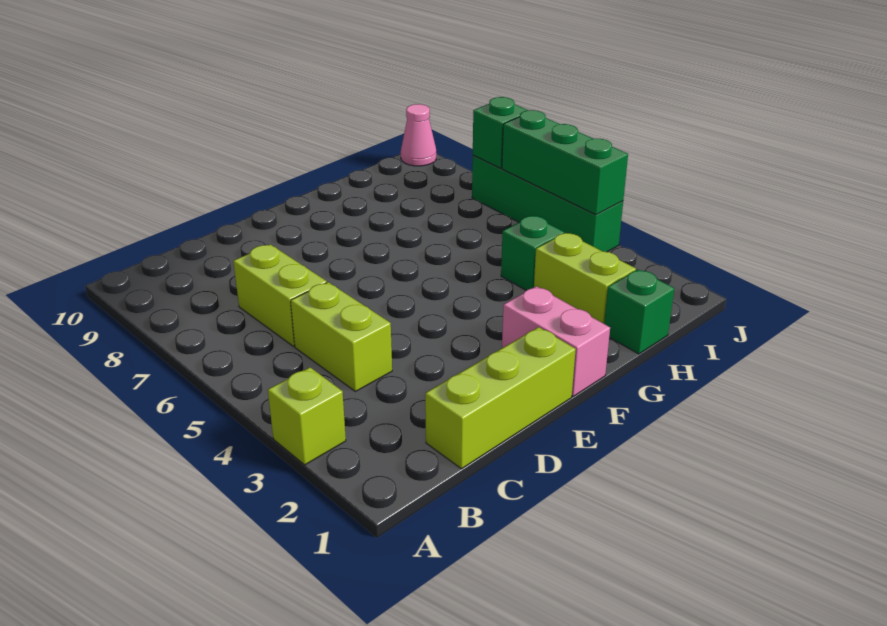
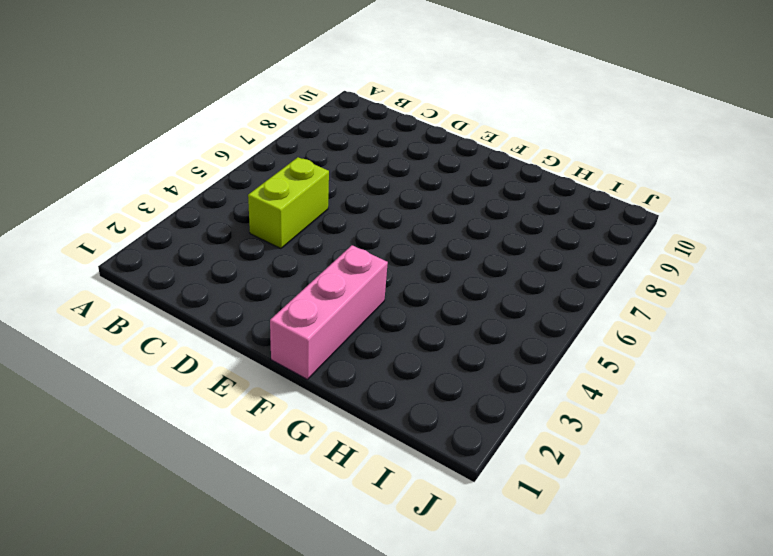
pink brick F1:F3 level 1 -> pink brick F1:F2 level 1
none -> lime brick A3 level 1
none -> lime brick C1:E1 level 1
none -> lime brick C6:C7 level 1

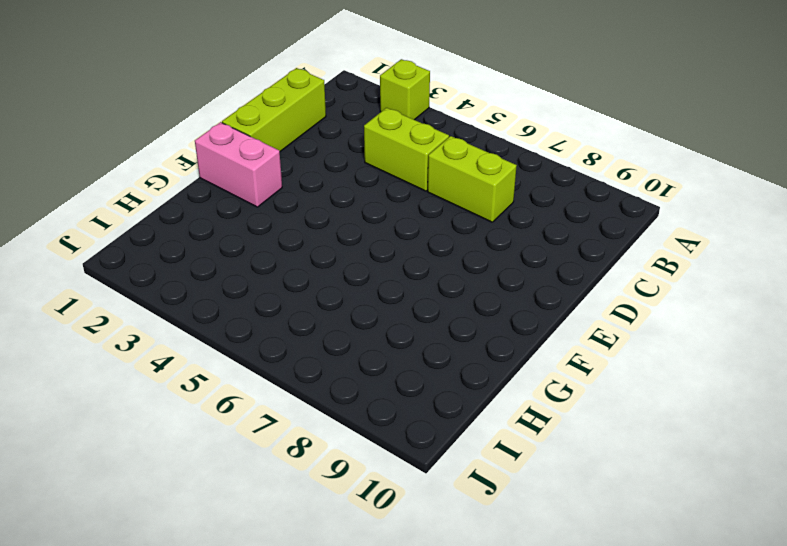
none -> green brick H1 level 1
none -> lime brick H2:H3 level 1
none -> green brick H4 level 1

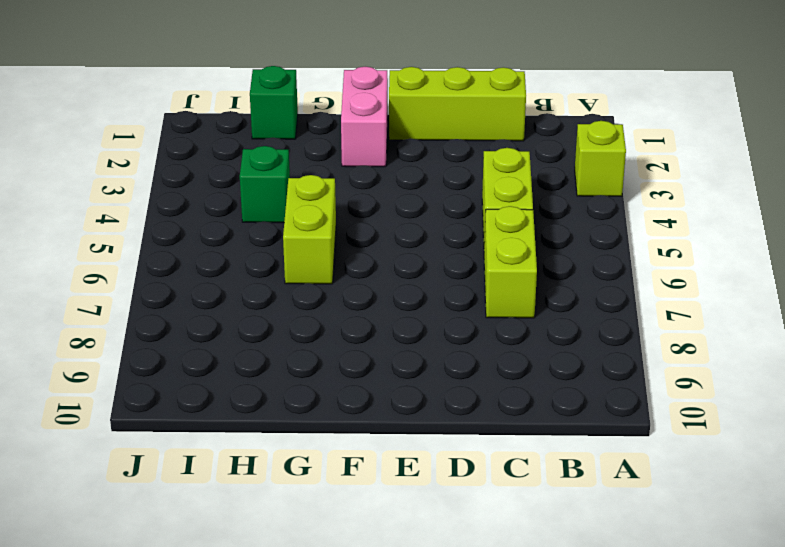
lime brick G5:G6 level 1 -> lime brick H2:H3 level 1
none -> green brick J4:J7 level 1
none -> pink cone J10 level 1
none -> green brick J4:J6 level 2

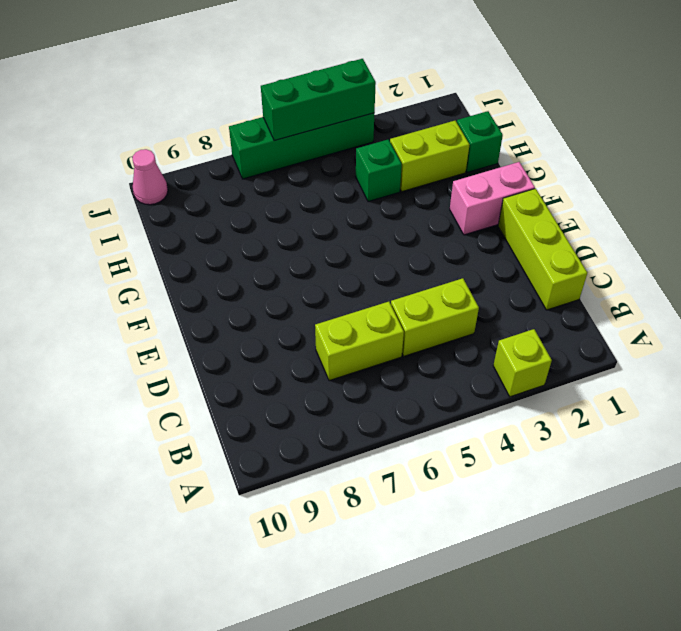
none -> green brick J7 level 2

